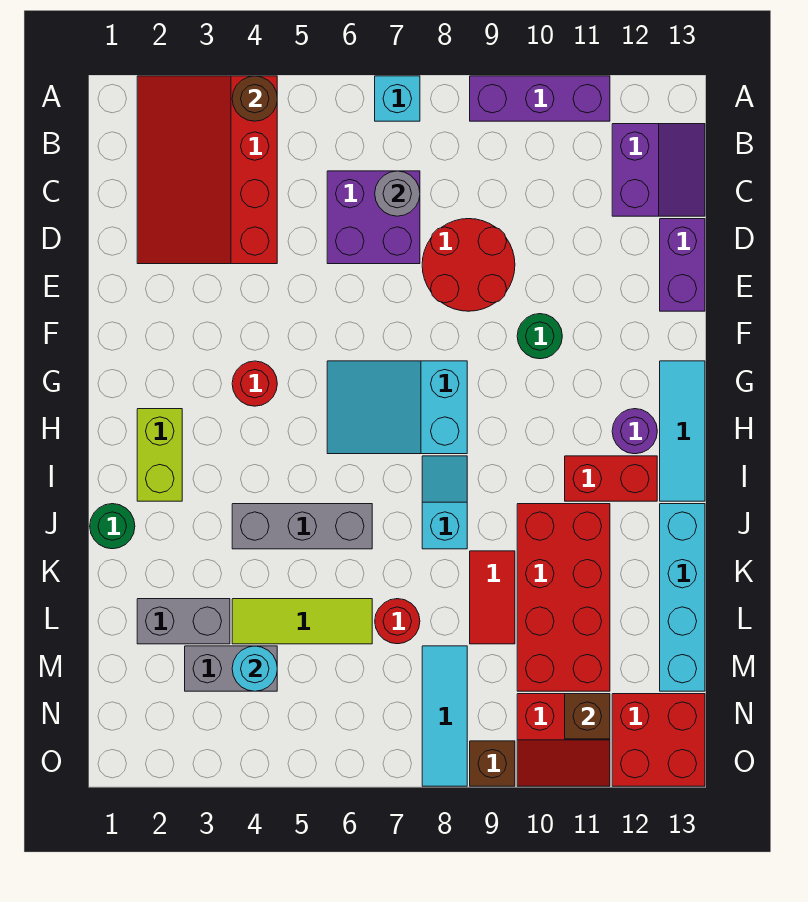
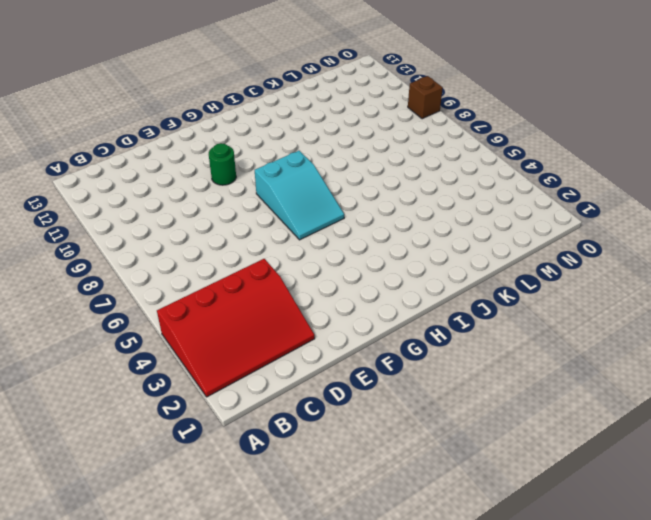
none -> cyan brick A7 level 1
none -> purple brick A9:A11 level 1
none -> purple slope B12:C13 level 1 top 12
none -> purple brick C6:D7 level 1

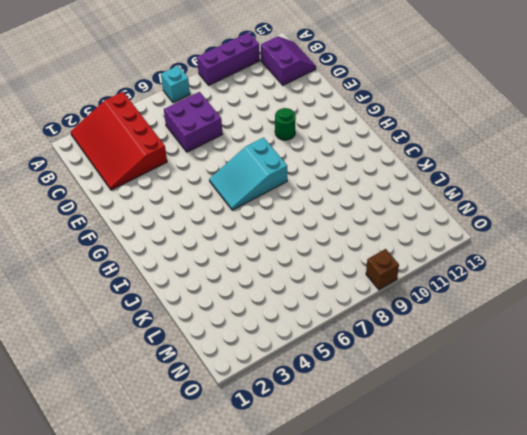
none -> red round brick D8:E9 level 1
none -> purple brick D13:E13 level 1
none -> red round brick G4 level 1
none -> cyan tile G13:I13 level 1

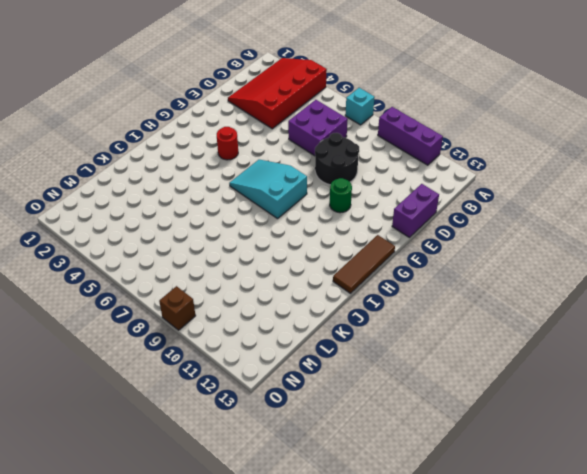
black round brick D8:E9 level 1 -> red round brick D8:E9 level 1
brown tile G13:I13 level 1 -> cyan tile G13:I13 level 1
none -> purple slope B12:C13 level 1 top 12
none -> lime brick H2:I2 level 1
none -> purple round brick H12 level 1
none -> cyan slope I8:J8 level 1 top J

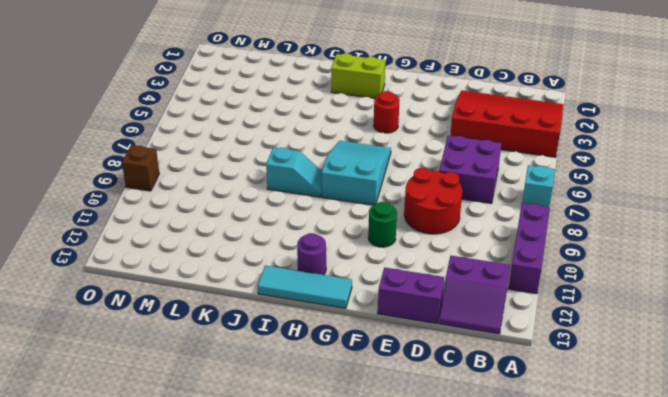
none -> red brick I11:I12 level 1
none -> green round brick J1 level 1
none -> grey brick J4:J6 level 1
none -> red brick J10:M11 level 1

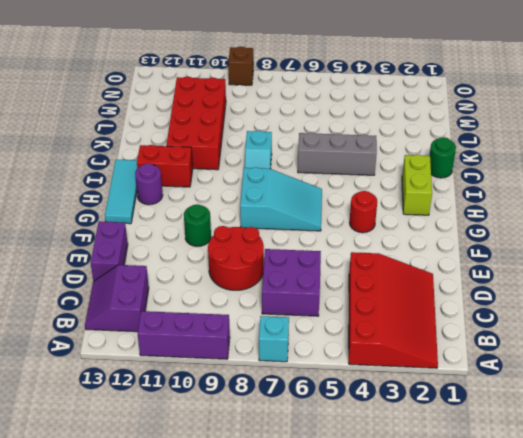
none -> cyan brick J13:M13 level 1
none -> red tile K9:L9 level 1
none -> grey brick L2:L3 level 1
none -> lime tile L4:L6 level 1

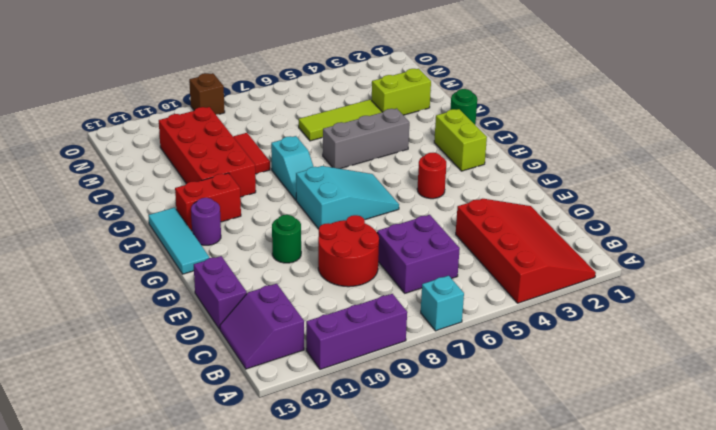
lime brick L2:L3 level 1 -> grey brick L2:L3 level 1
none -> cyan brick J13:M13 level 1
none -> red round brick L7 level 1
none -> grey brick M3:M4 level 1
none -> cyan tile M8:O8 level 1

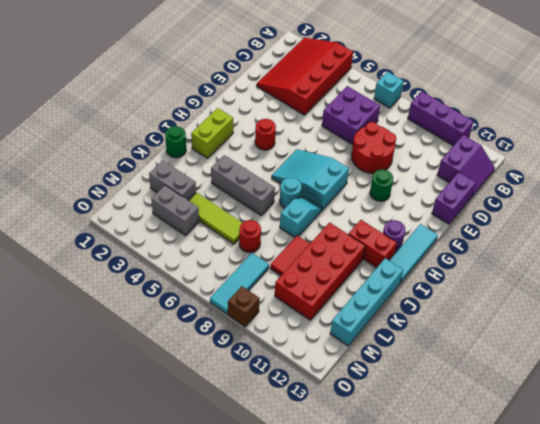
cyan round brick I7 level 1 -> cyan round brick M4 level 2
none -> red slope N10:O11 level 1 top N
none -> red brick N12:O13 level 1
none -> brown round brick A4 level 2
none -> grey round brick C7 level 2

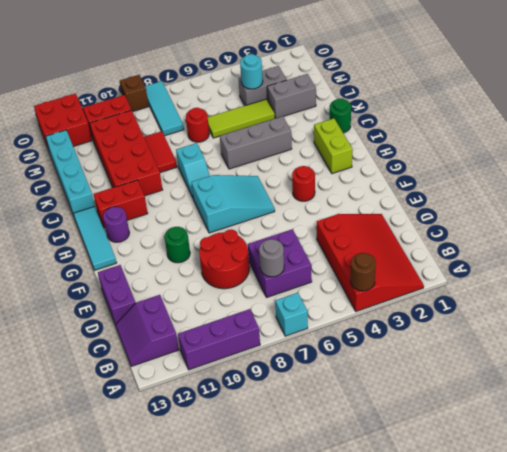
none -> brown brick N11 level 2

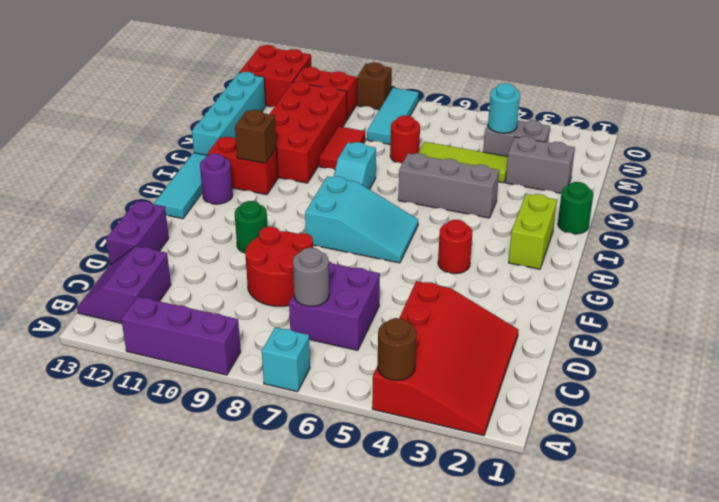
brown brick I11 level 2 -> brown brick N11 level 2

